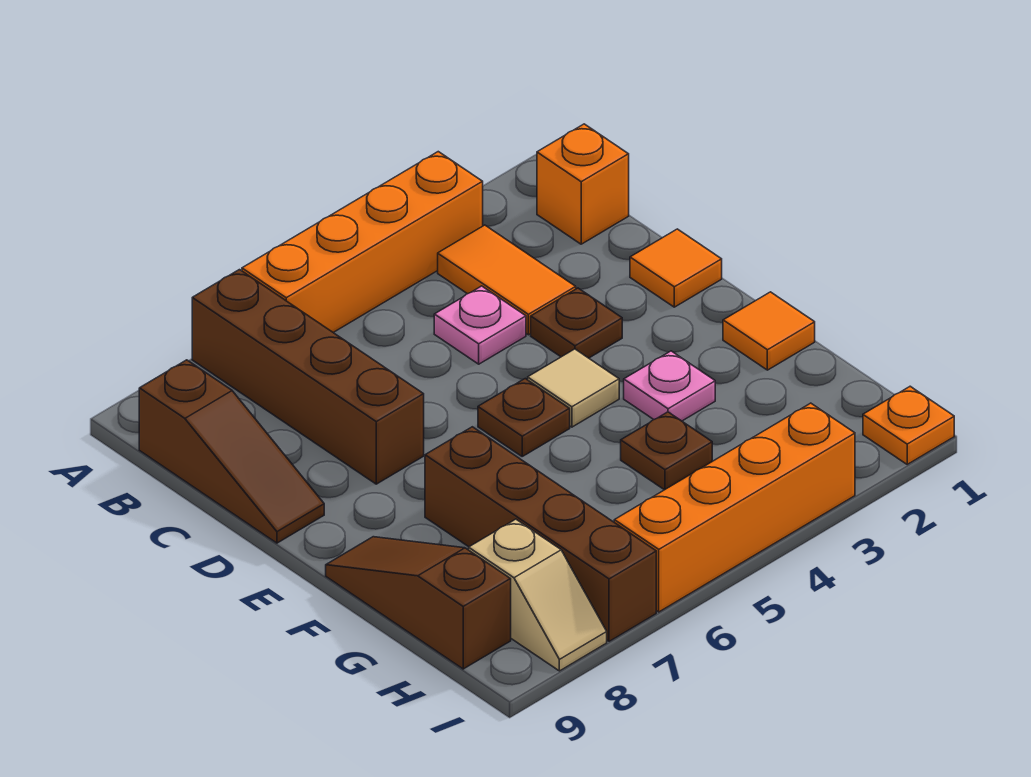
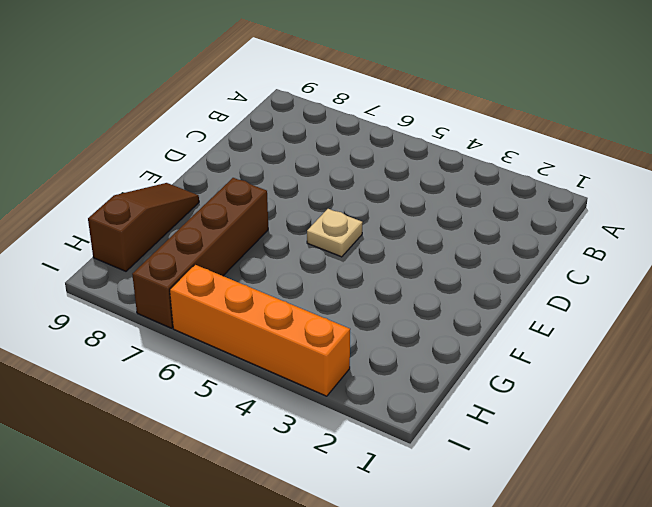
tan plate E5 level 1 -> brown plate E5 level 1
none -> orange brick A3:A6 level 1
none -> brown brick A7:D7 level 1
none -> orange brick B1 level 1

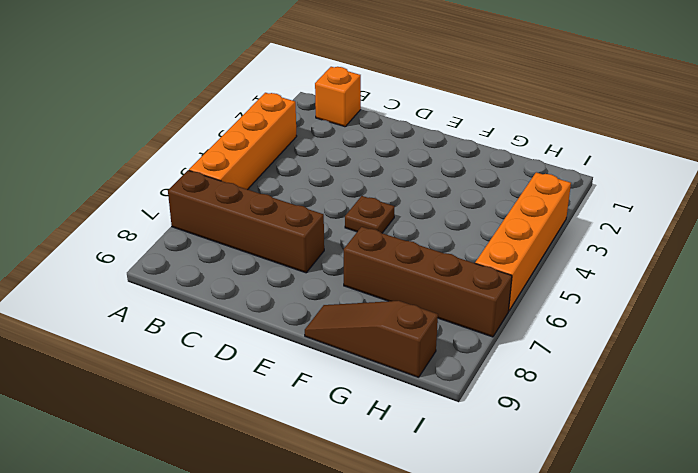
none -> orange tile B3:C3 level 1
none -> brown slope B9:D9 level 1 top B
none -> pink plate C4 level 1

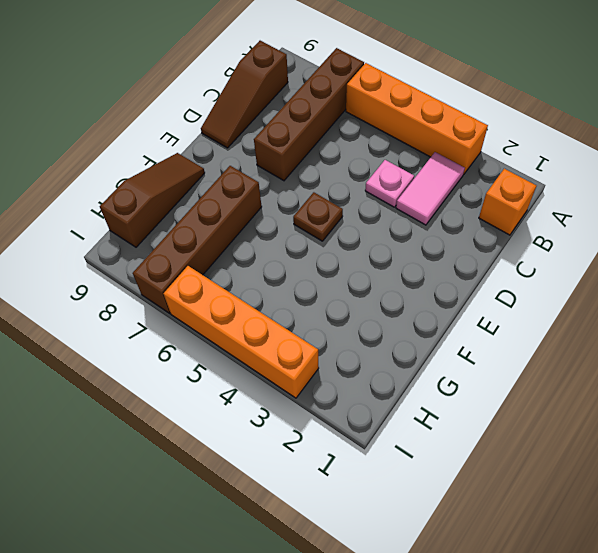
pink tile B3:C3 level 1 -> orange tile B3:C3 level 1
none -> orange tile D1 level 1
none -> brown plate D3 level 1
none -> tan tile E4 level 1

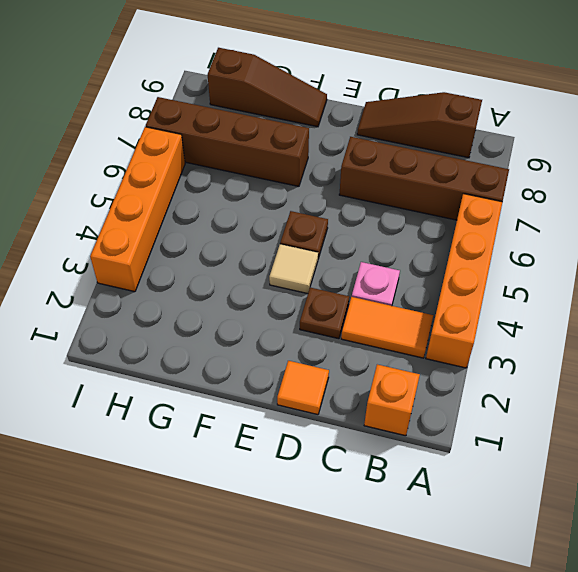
none -> orange tile F1 level 1
none -> pink plate F3 level 1
none -> brown plate G4 level 1

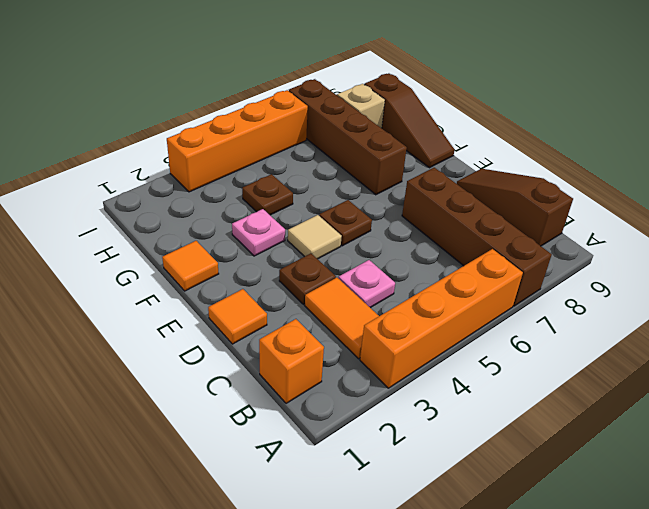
none -> orange plate I1 level 1

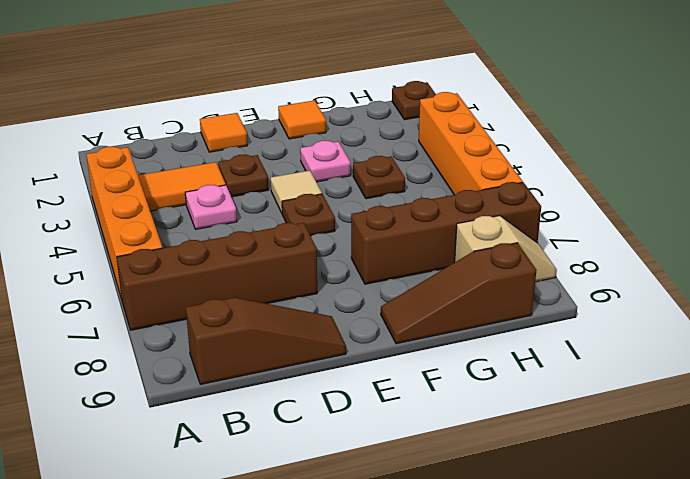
brown plate I1 level 1 -> orange plate I1 level 1
none -> orange brick B1 level 1

